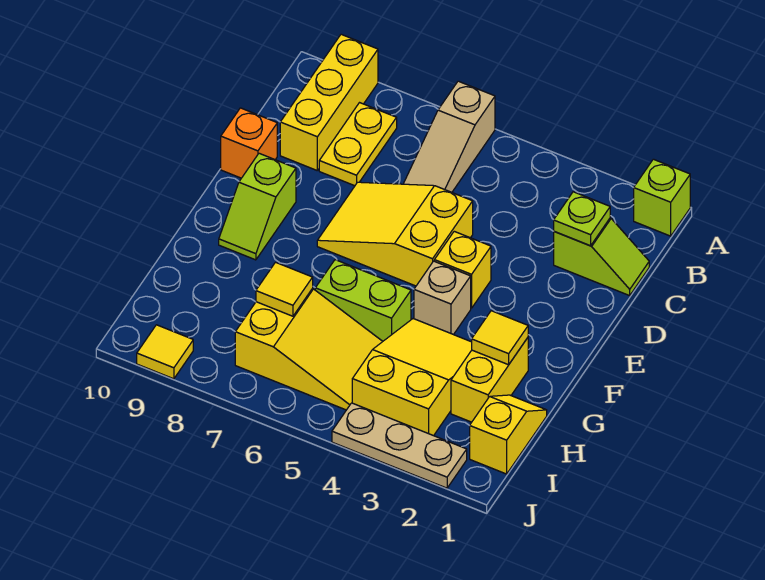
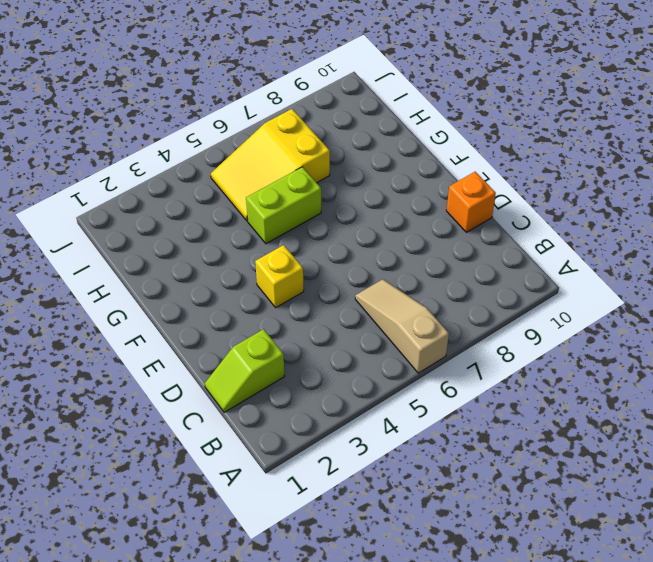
none -> lime brick A1 level 1
none -> yellow brick A9:C9 level 1
none -> yellow plate B8:C8 level 1

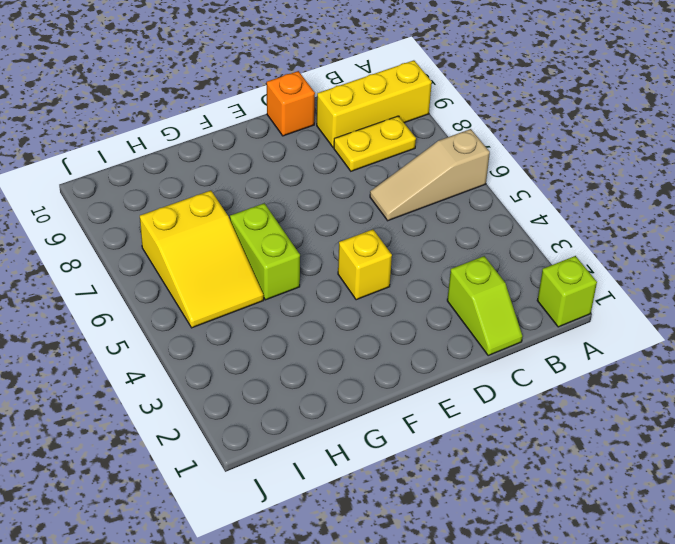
none -> yellow slope D5:E7 level 1 top 5
none -> lime slope E9:F9 level 1 top E
none -> tan brick F4 level 1

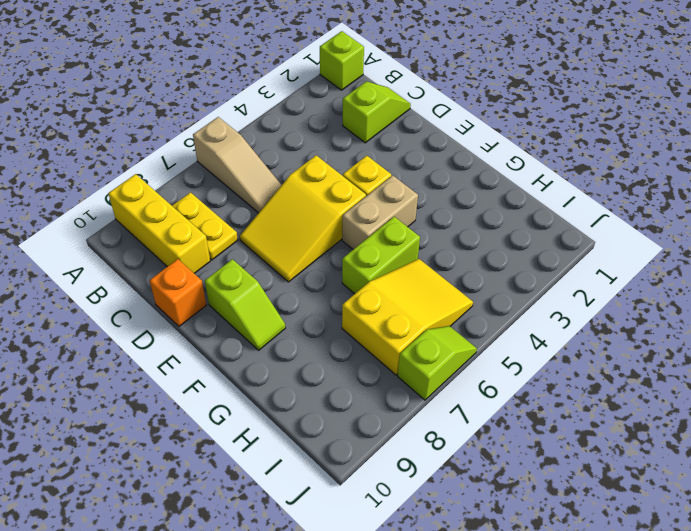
tan brick F4:F5 level 1 -> tan brick F4 level 1
lime slope J6:J7 level 1 top 7 -> none
none -> yellow brick G2:H2 level 1
none -> yellow slope G3:I4 level 1 top I
none -> yellow slope H1:I1 level 1 top I

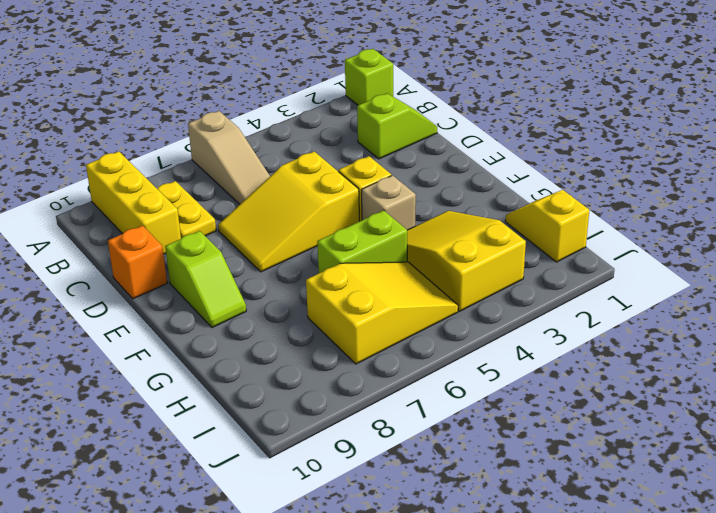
none -> yellow brick G2:H2 level 1
none -> tan plate J2:J4 level 1
none -> yellow tile J9 level 1

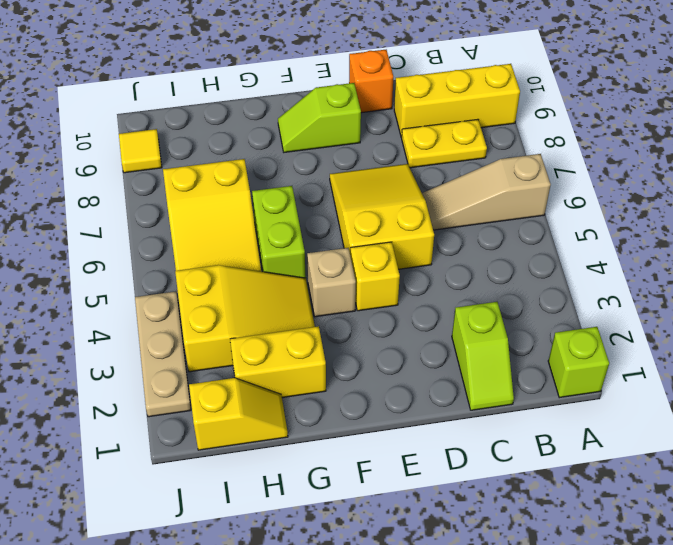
none -> lime plate C2 level 2
none -> yellow tile G2 level 2
none -> yellow tile H7 level 2

